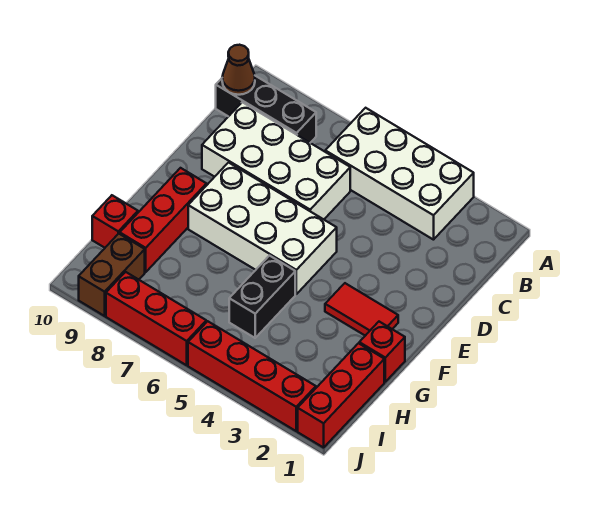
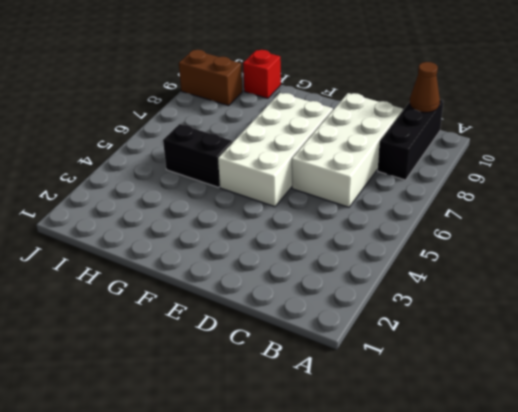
none -> white brick A3:B6 level 1
none -> red tile F2:F3 level 1
none -> red brick F9:H9 level 1

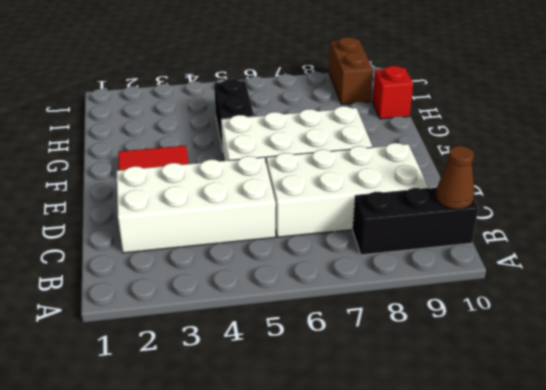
white brick C2:D5 level 1 -> white brick A3:B6 level 1
none -> red brick F9:H9 level 1
none -> red brick G1 level 1
none -> red brick H1:J1 level 1

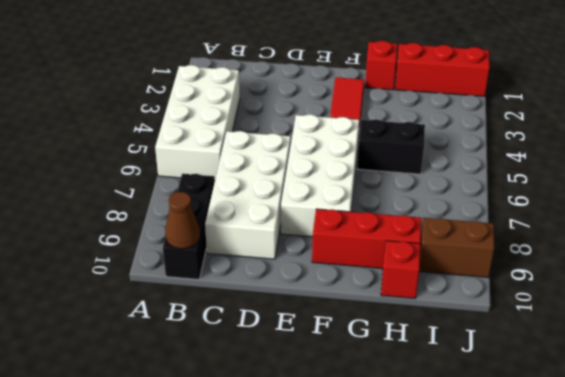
none -> red brick J2:J5 level 1
none -> red brick J6:J8 level 1

